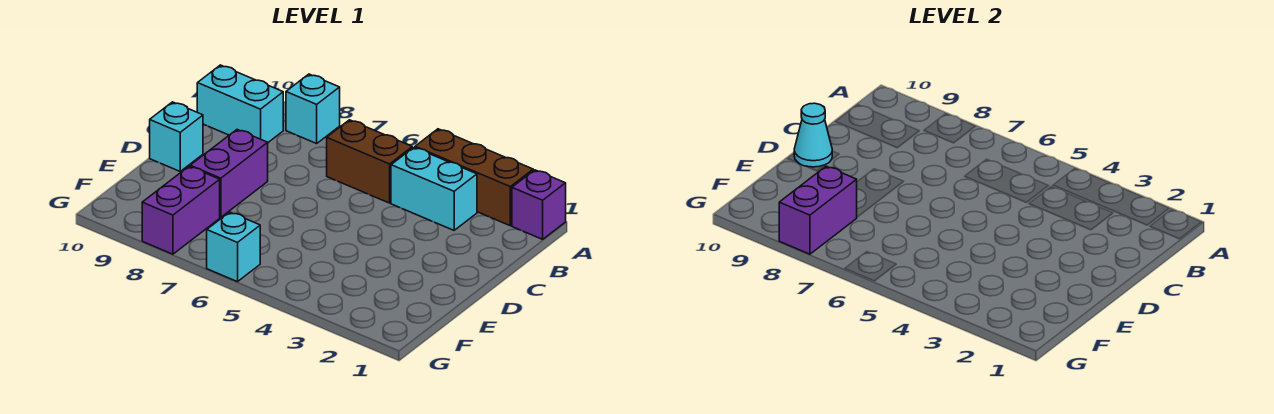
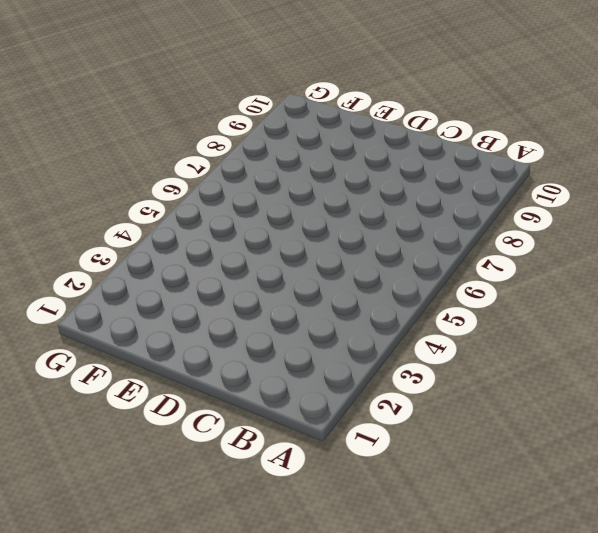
none -> purple brick A1 level 1
none -> brown brick A2:A4 level 1
none -> cyan brick A8 level 1

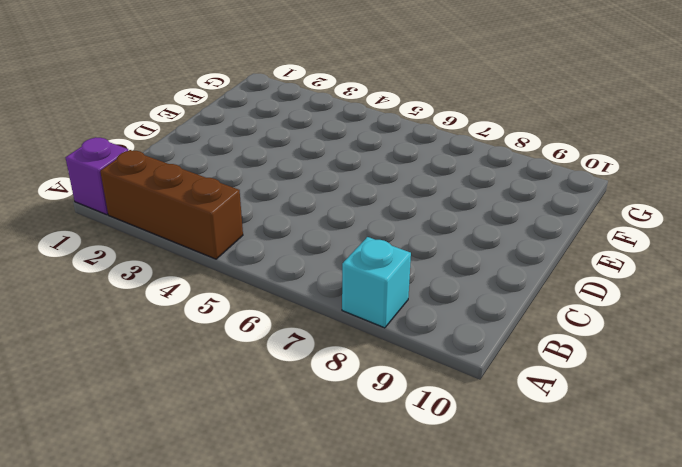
none -> cyan brick B3:B4 level 1
none -> brown brick B5:B6 level 1
none -> cyan brick B9:B10 level 1

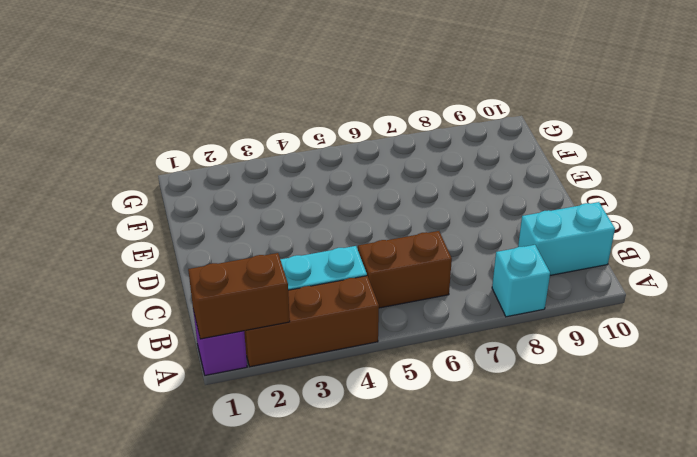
brown brick A1:A2 level 2 -> none
none -> purple brick D8:E8 level 1
none -> cyan brick D10 level 1
none -> purple brick F8:G8 level 1

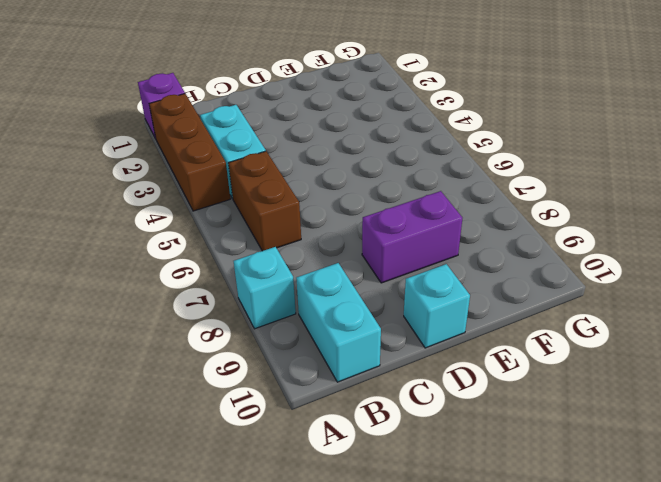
none -> purple brick F8:G8 level 1
none -> cyan brick G6 level 1
none -> cyan cone D10 level 2

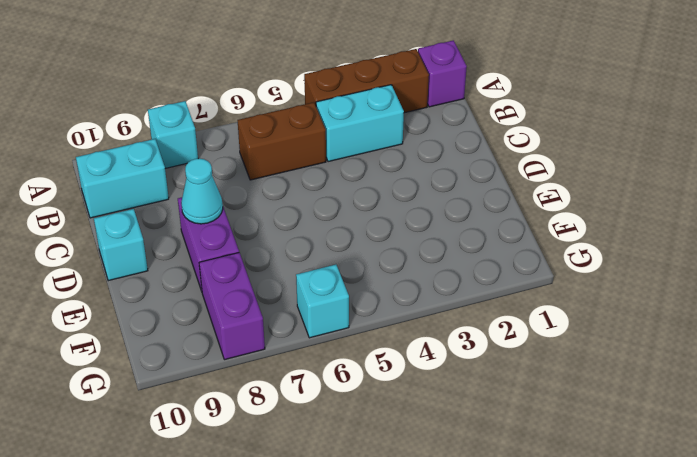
cyan cone D8 level 2 -> cyan cone D10 level 2
none -> purple brick F8:G8 level 2

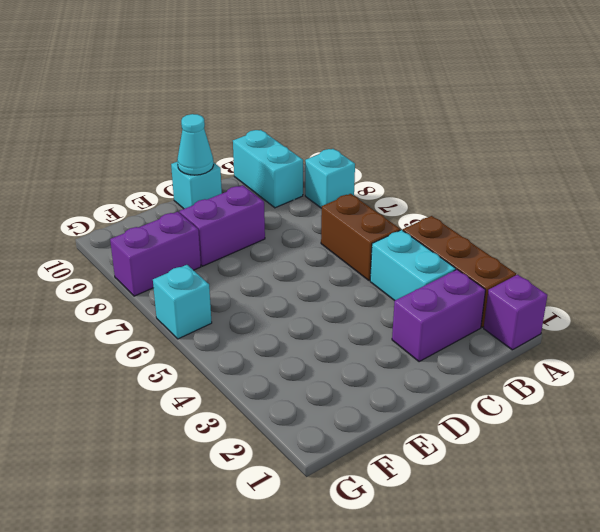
purple brick B2:C2 level 1 -> purple brick F8:G8 level 2

